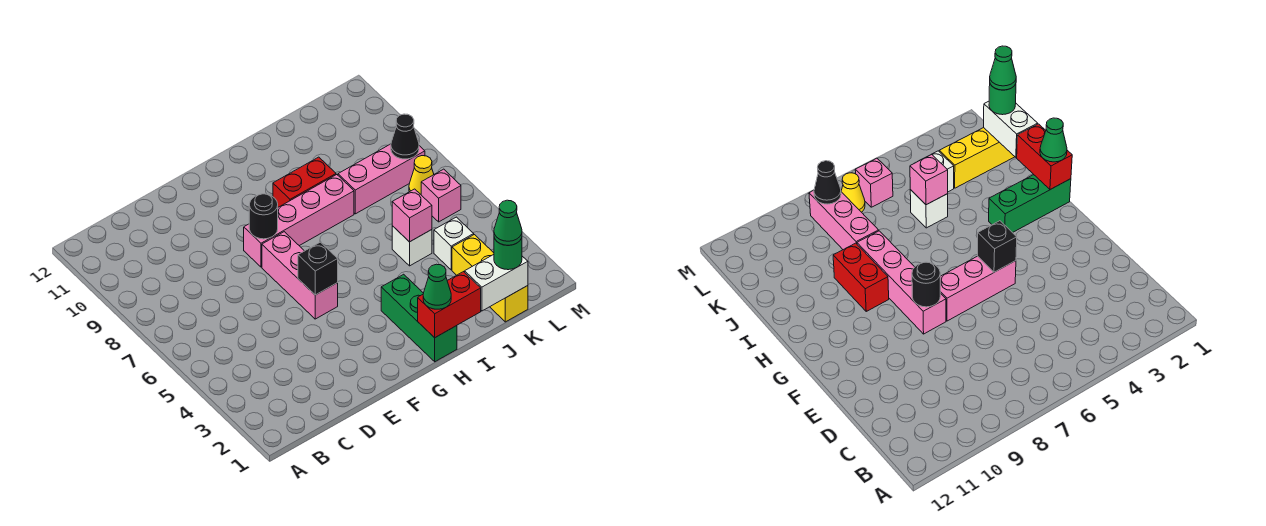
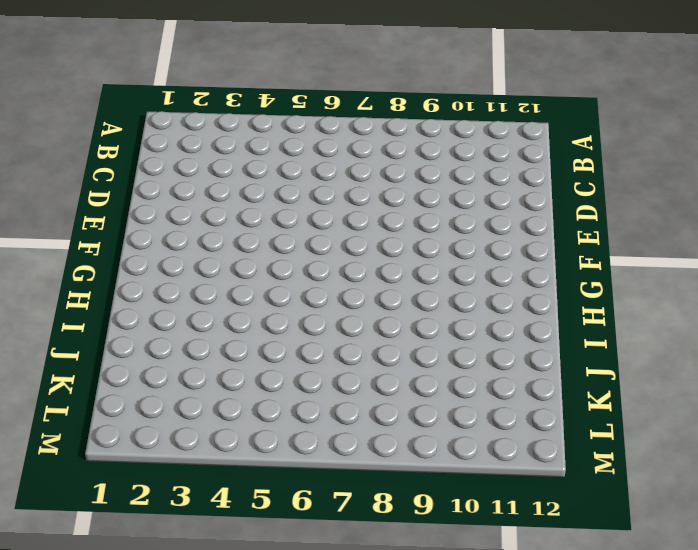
none -> pink brick F5:F7 level 1
none -> pink brick F8:I8 level 1
none -> green brick H1:H3 level 1

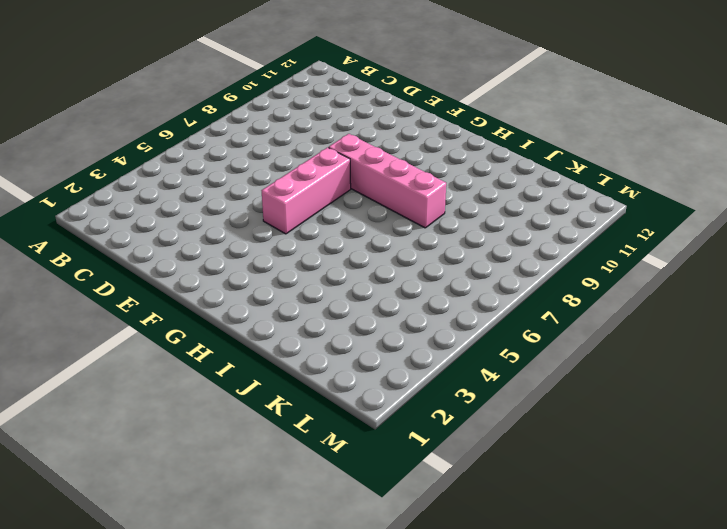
none -> green brick H1:H3 level 1
none -> red brick H9:I9 level 1
none -> white brick J5 level 1

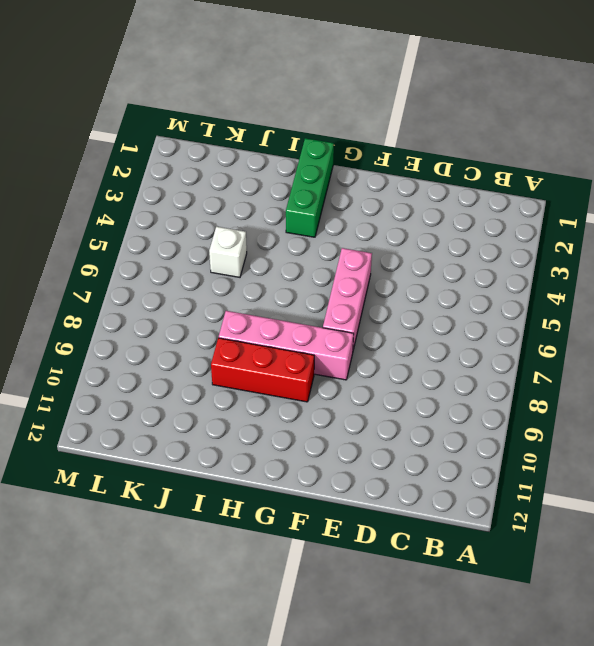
red brick G9:I9 level 1 -> red brick H9:I9 level 1
none -> pink brick J8:L8 level 1
none -> yellow brick K1:K3 level 1
none -> white brick K4 level 1

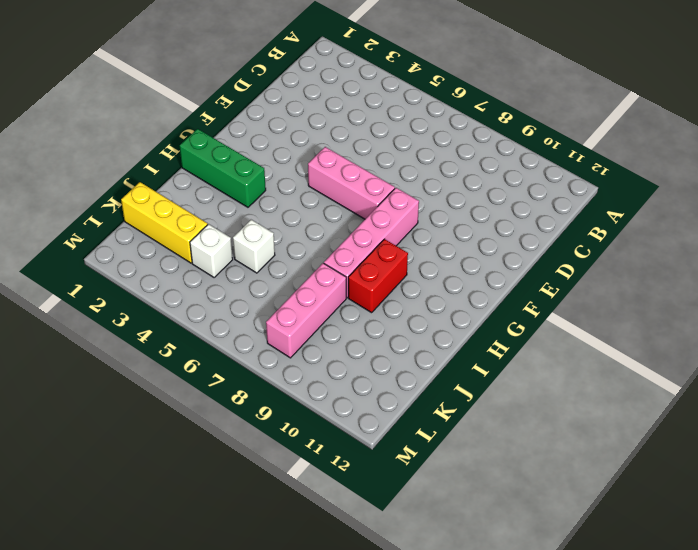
none -> pink brick L6 level 1
none -> yellow cone L7 level 1
none -> black brick F5 level 2

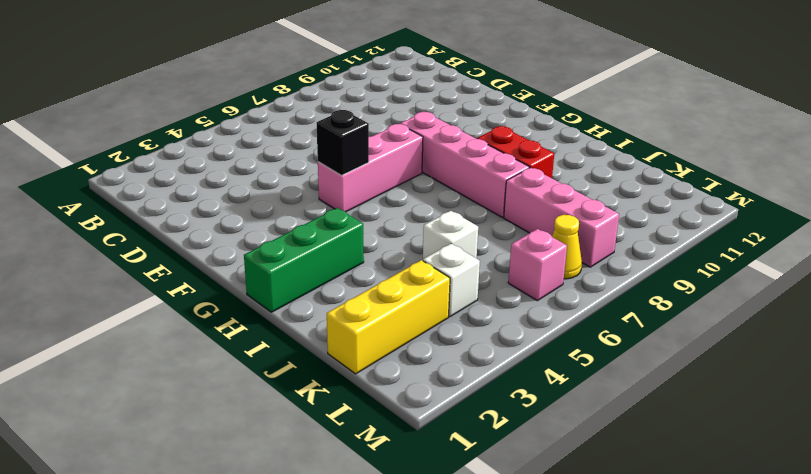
none -> black round brick F8 level 2
none -> red brick H1:I1 level 2
none -> white brick J1:K1 level 2

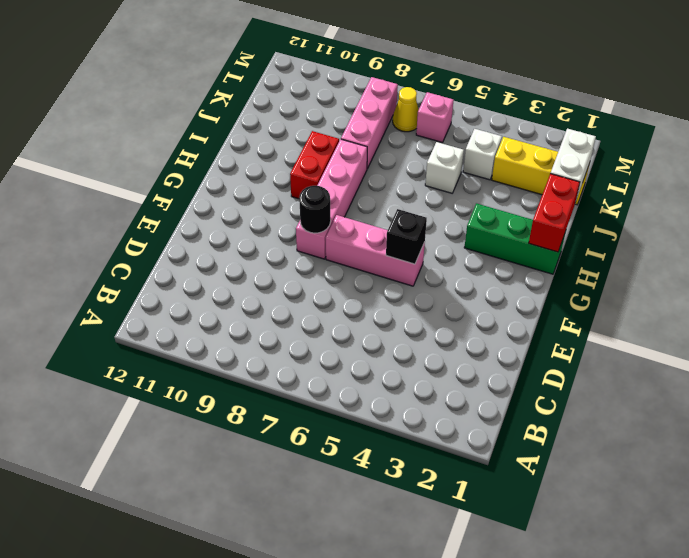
none -> pink brick J5 level 2
none -> black cone L8 level 2
none -> green cone H1 level 3

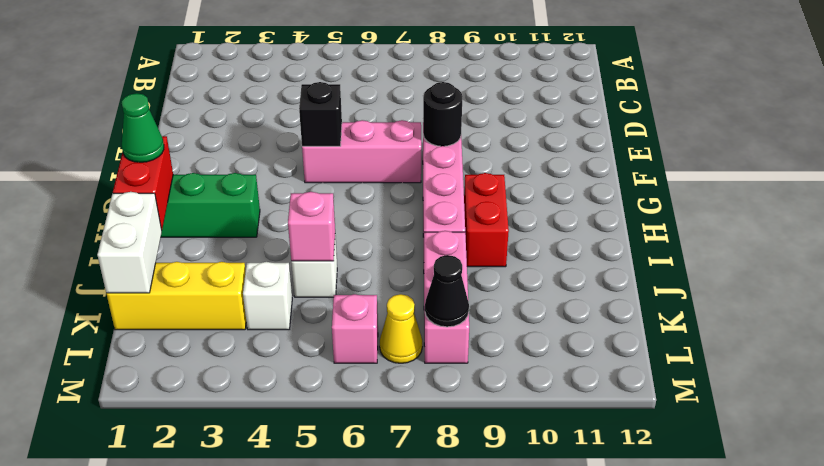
none -> green round brick K1 level 3
none -> green cone K1 level 4

